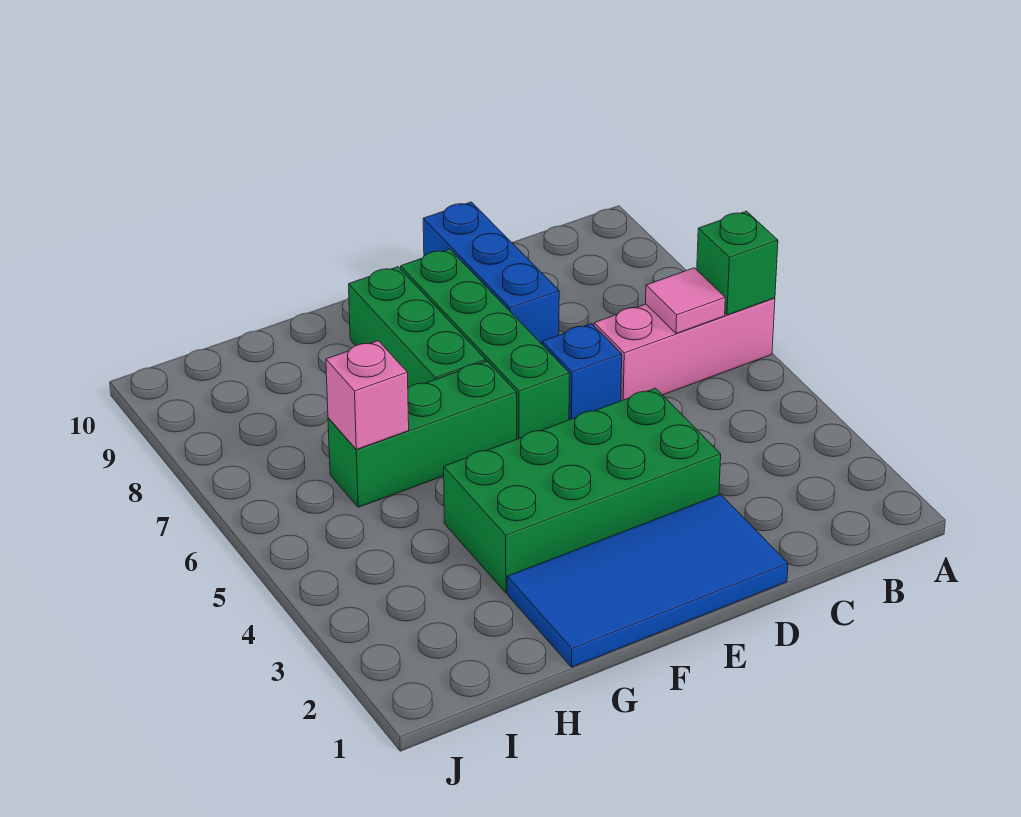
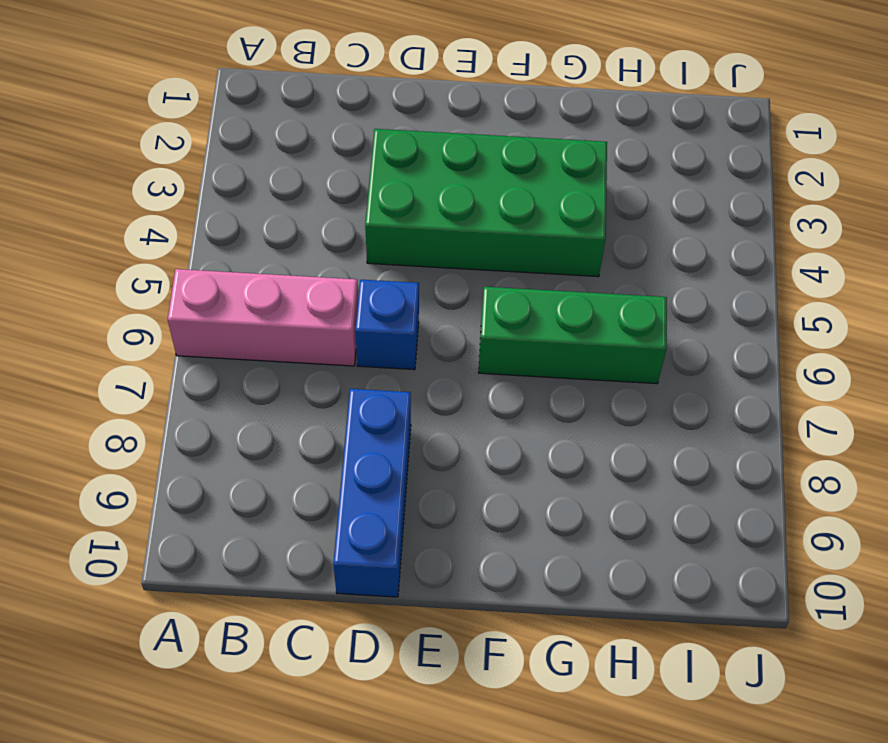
none -> blue tile D1:G2 level 1
none -> green brick E6:E9 level 1

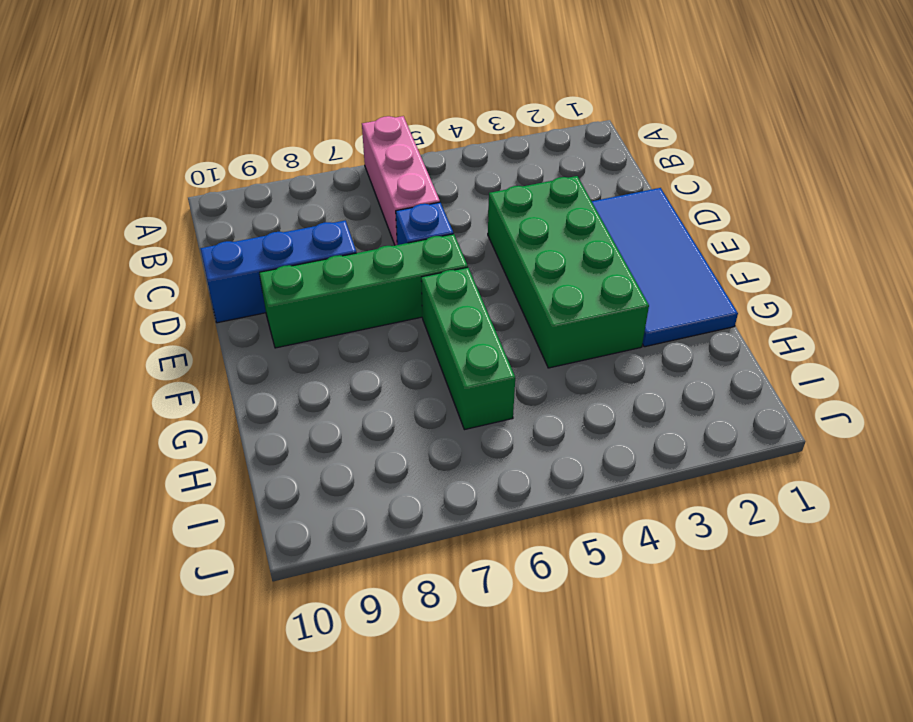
none -> green brick F7:F9 level 1
none -> green brick A6 level 2

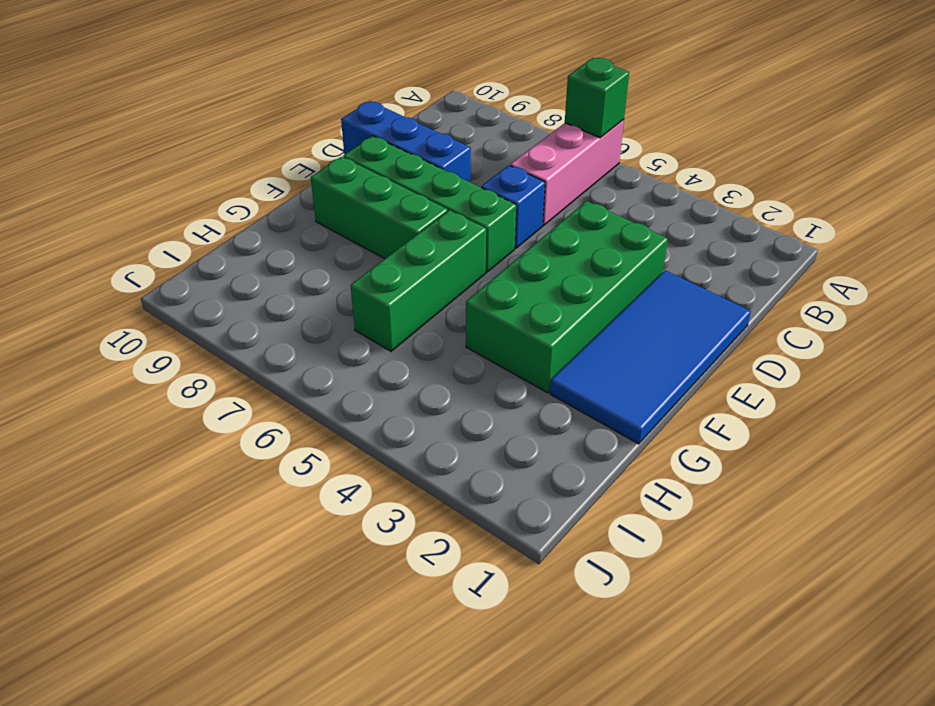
none -> pink tile B6 level 2
none -> pink brick H6 level 2

